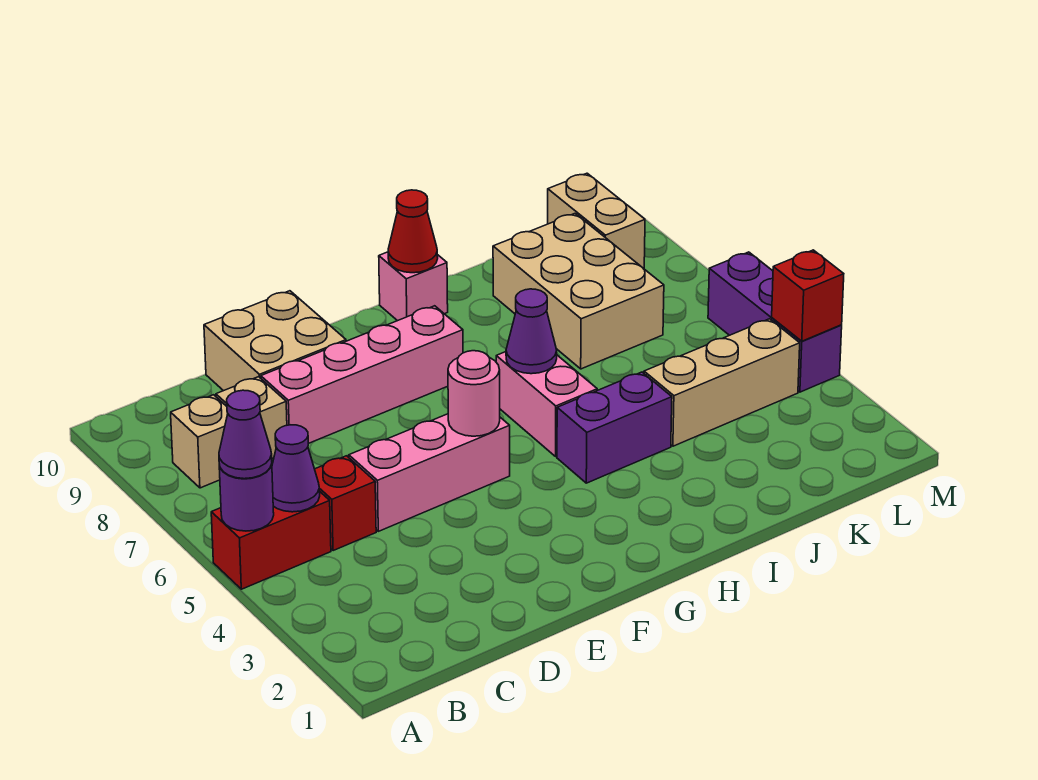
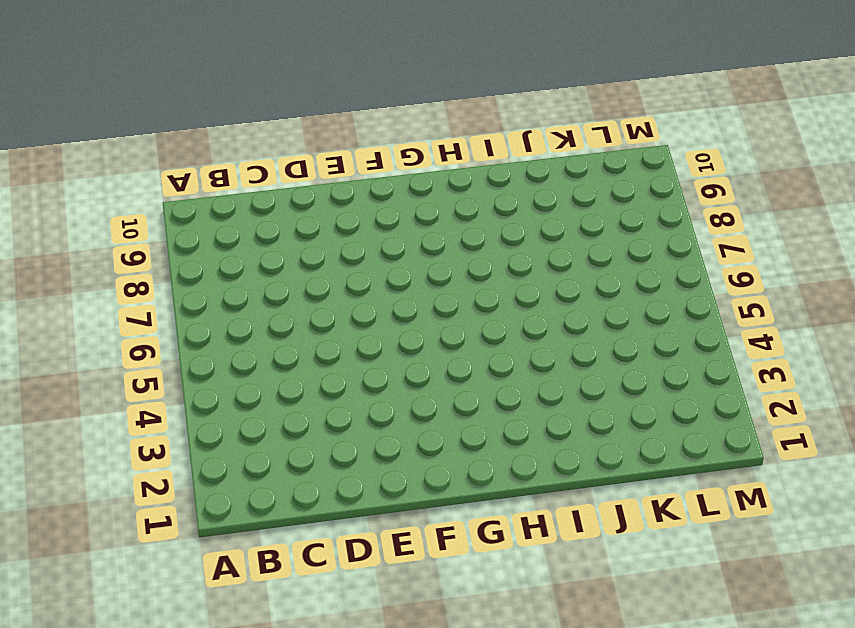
none -> red brick A5:B5 level 1
none -> tan brick B8 level 1
none -> red brick C5 level 1

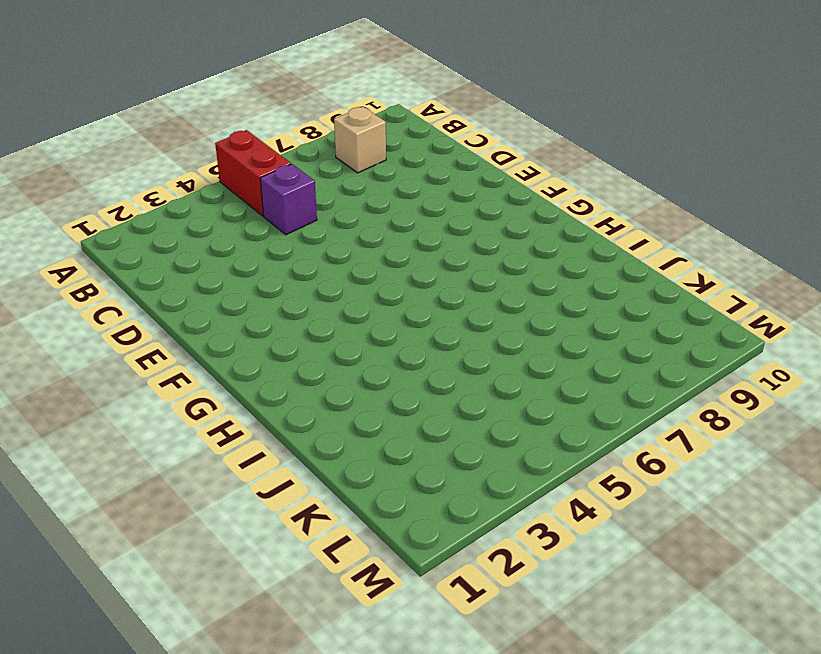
purple brick C5 level 1 -> red brick C5 level 1
none -> tan brick C8 level 1
none -> pink brick D5:F5 level 1
none -> pink brick D8:G8 level 1

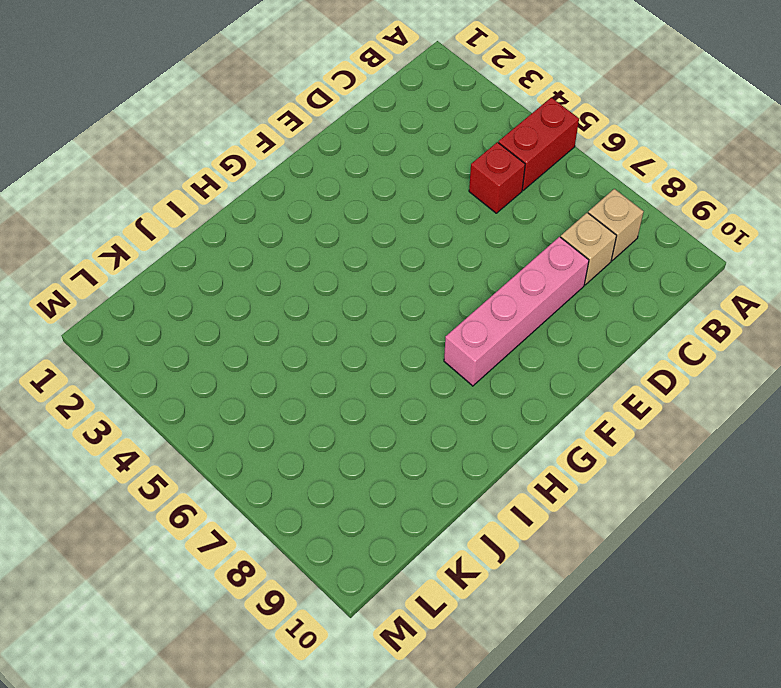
none -> pink brick D5:F5 level 1
none -> tan brick D9:E10 level 1
none -> purple brick H4:I4 level 1

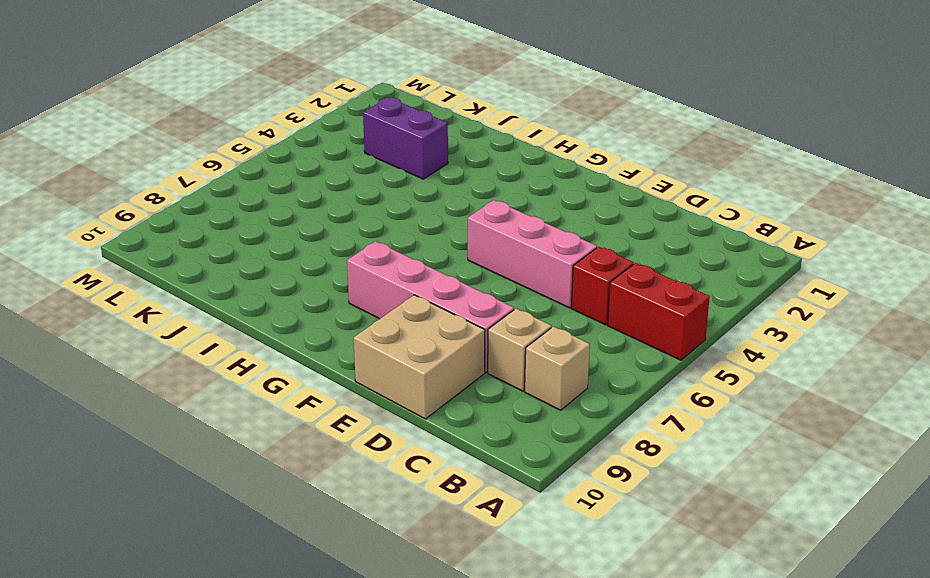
purple brick J3:K3 level 1 -> purple brick H4:I4 level 1
none -> pink brick H5:H6 level 1
none -> pink brick H10 level 1
none -> tan brick J4:L4 level 1

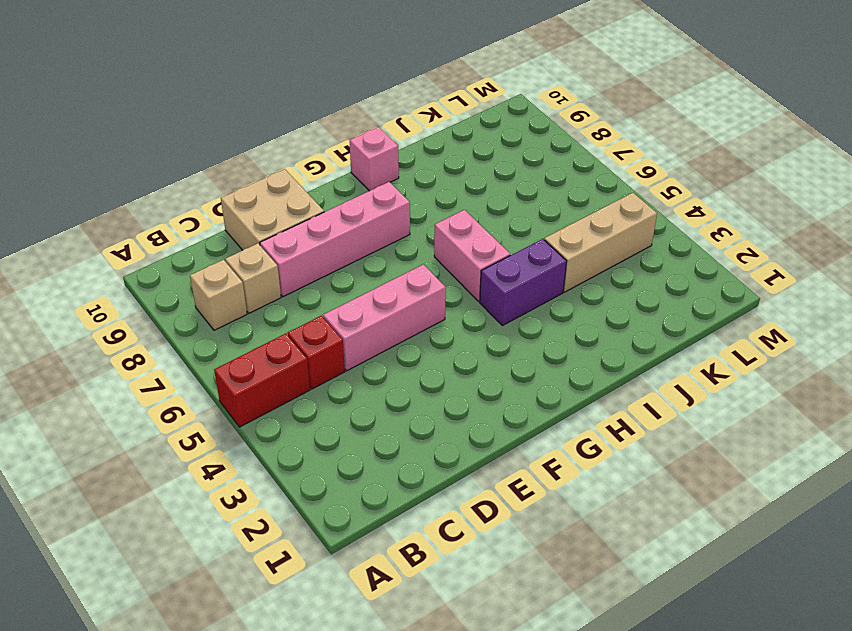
none -> tan brick J7:K9 level 1
none -> tan brick L9:L10 level 1
none -> purple brick M4:M6 level 1

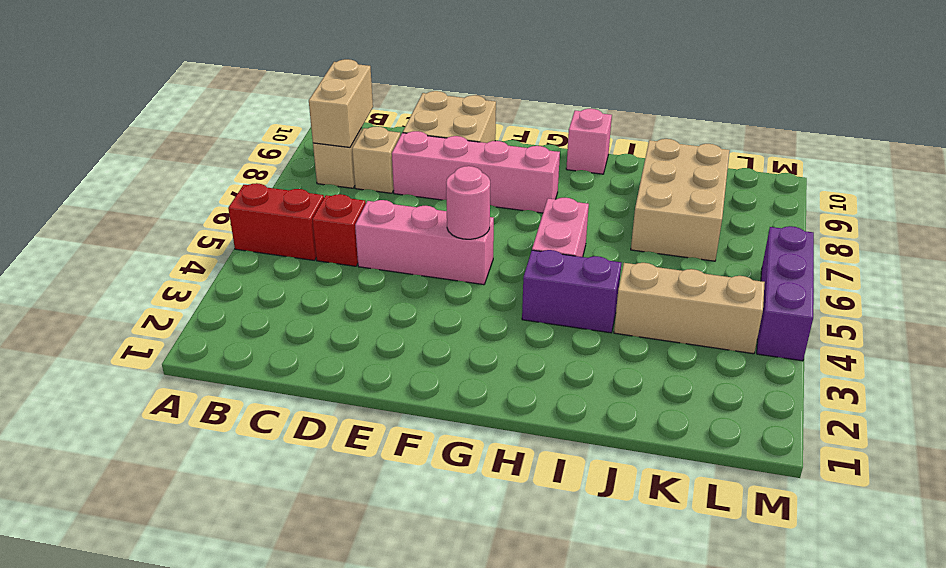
tan brick B8:B9 level 2 -> tan brick L9:L10 level 1
none -> purple round brick A5 level 2
none -> purple cone B5 level 2
none -> purple cone H6 level 2

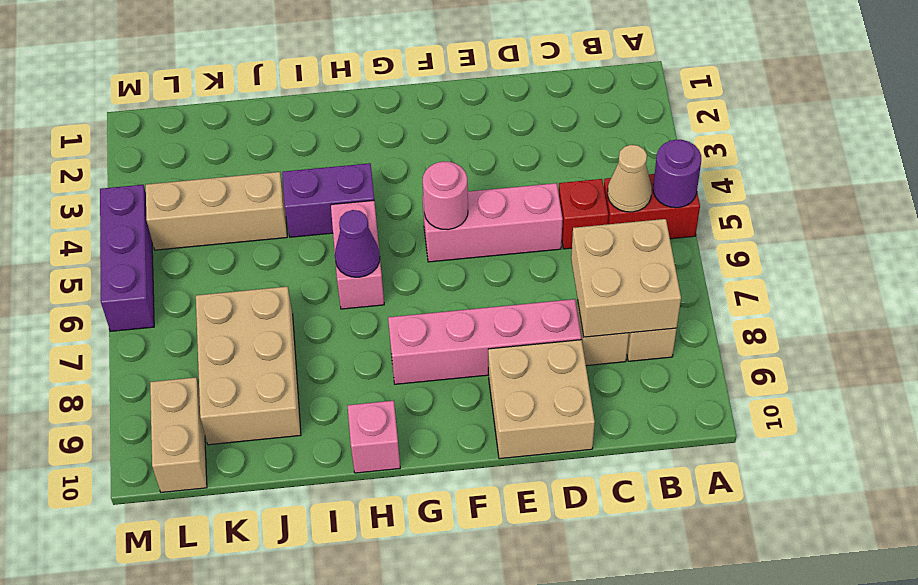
tan cone B5 level 2 -> purple cone B5 level 2
tan brick B7:C8 level 2 -> none
none -> red cone H10 level 2
none -> red brick M4 level 2
none -> purple cone A5 level 3

